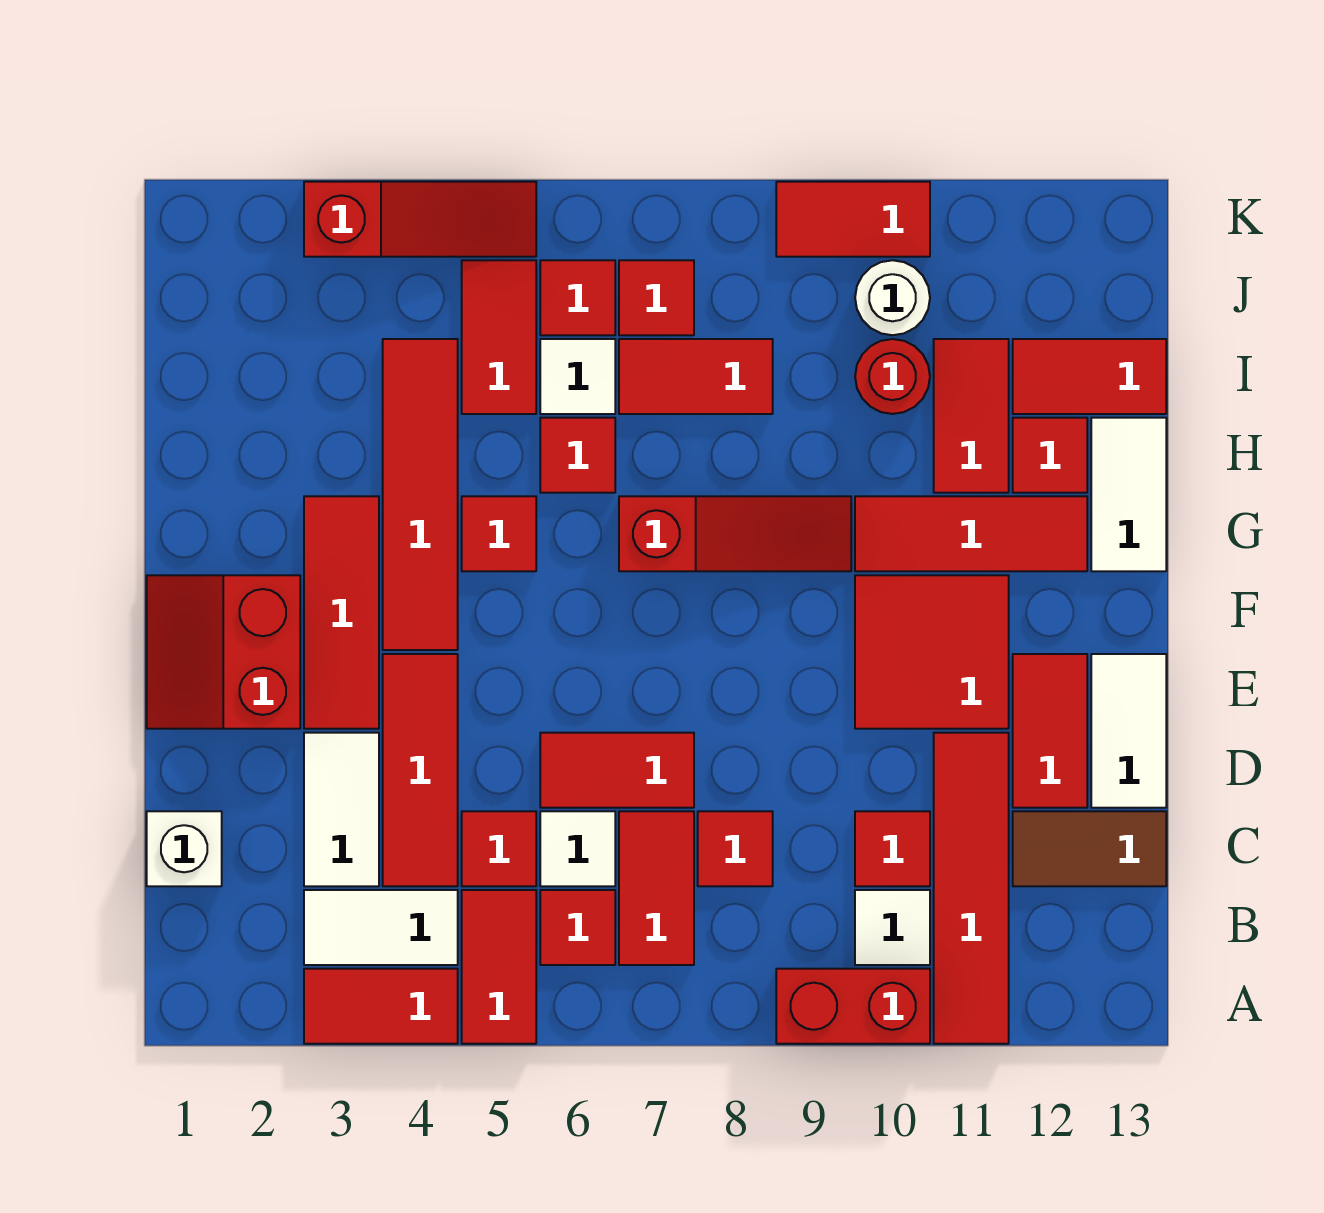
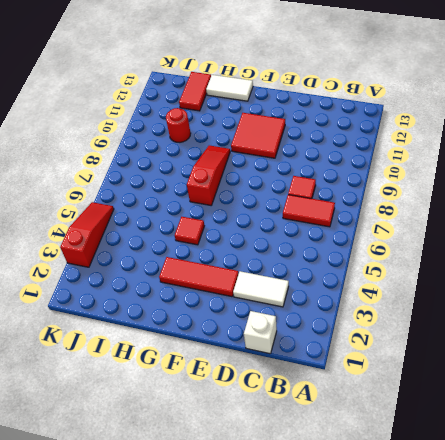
none -> red tile A3:A4 level 1
none -> red tile A5:B5 level 1
none -> red brick A9:A10 level 1
none -> red tile A11:D11 level 1

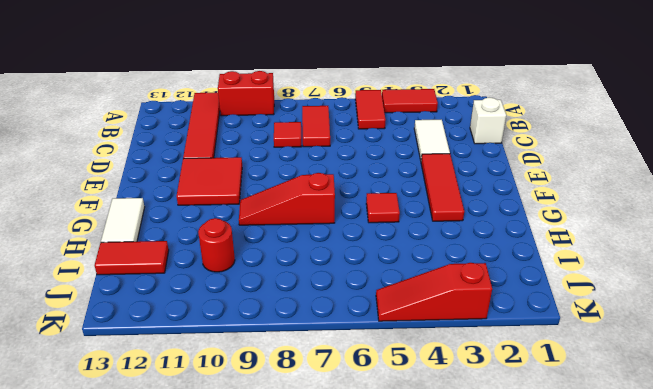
none -> white tile B3:B4 level 1
none -> red tile B6 level 1
none -> white tile B10 level 1
none -> red tile C4:E4 level 1

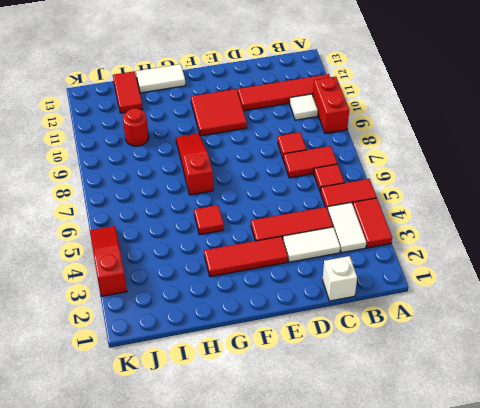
none -> red tile C5 level 1
none -> white tile C6 level 1
none -> red tile C10 level 1
none -> brown tile C12:C13 level 1

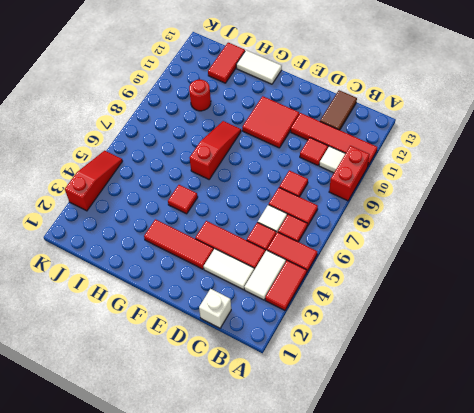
none -> red tile D6:D7 level 1
none -> red tile D12:E12 level 1
none -> white tile D13:E13 level 1
none -> red slope E1:F2 level 1 top 2

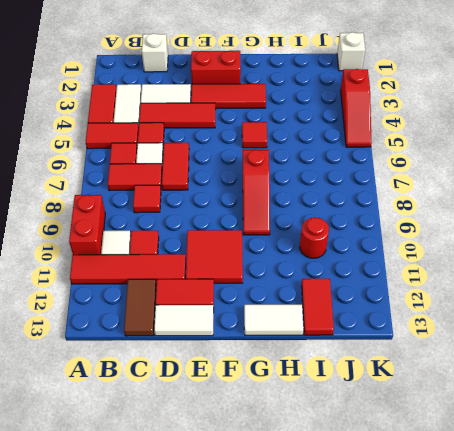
white brick K1 level 1 -> none
none -> red tile F4:I4 level 1
none -> red tile G10:G12 level 1
none -> red tile H6 level 1
none -> red tile H11:I11 level 1

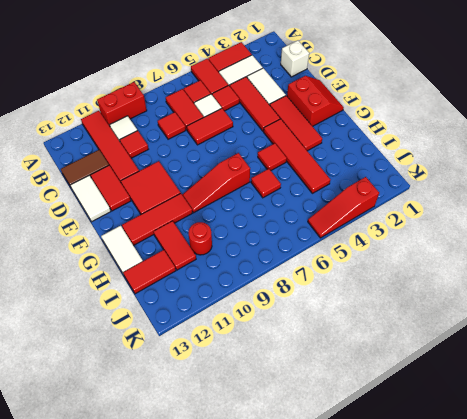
none -> red tile H12 level 1
none -> red tile I5:J5 level 1
none -> white tile I6 level 1
none -> red tile I7:I8 level 1

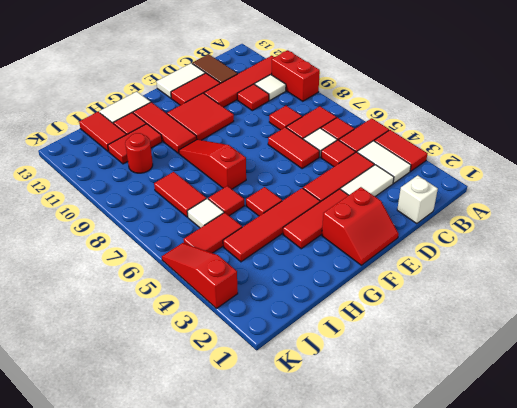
none -> red tile J6 level 1
none -> red tile J7 level 1
none -> white round brick J10 level 1
none -> red tile K9:K10 level 1

